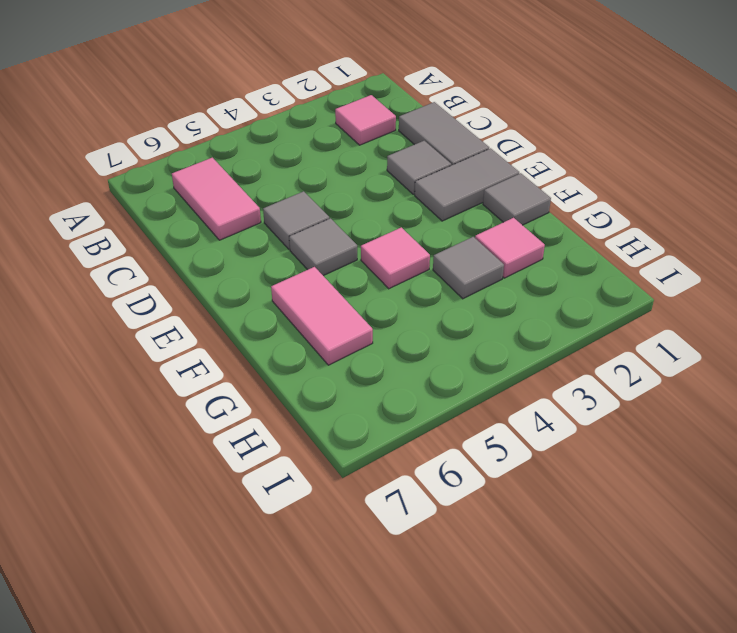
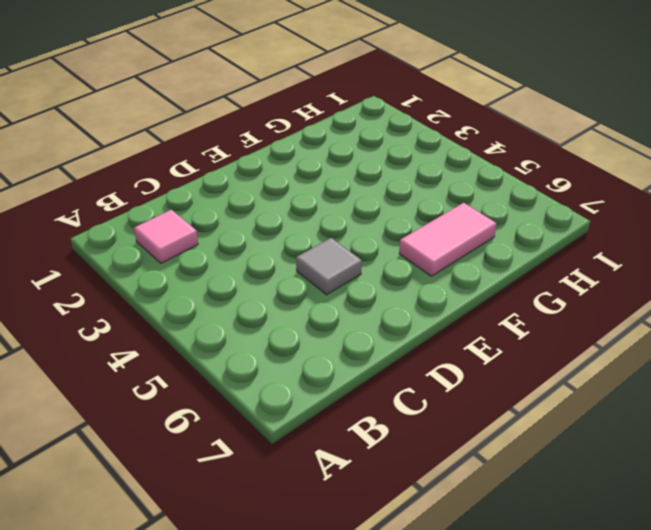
none -> pink tile B6:C6 level 1
none -> grey tile C1:D1 level 1
none -> grey tile D2 level 1

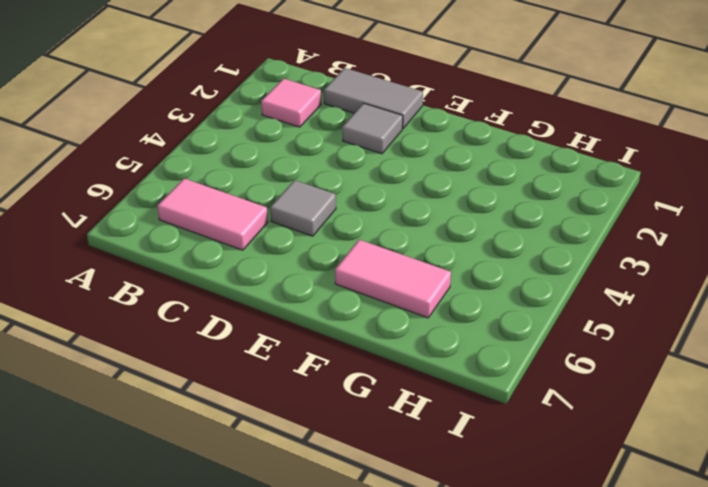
none -> grey tile E1:E2 level 1
none -> grey tile E5 level 1
none -> grey tile F1 level 1

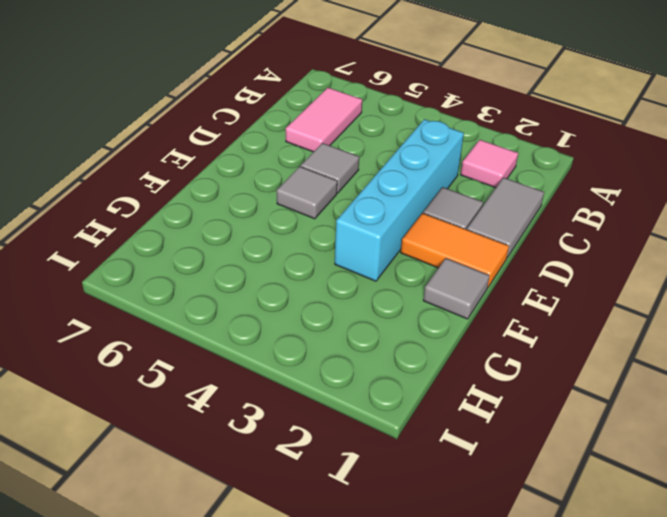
cyan brick C3:F3 level 1 -> none
orange tile E1:E2 level 1 -> grey tile E1:E2 level 1
none -> pink tile F4 level 1
none -> pink tile F6:G6 level 1
none -> pink tile G2 level 1

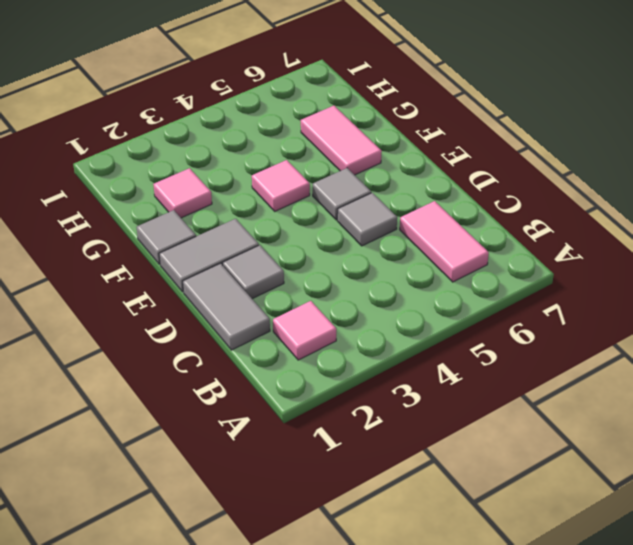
none -> grey tile G3 level 1

